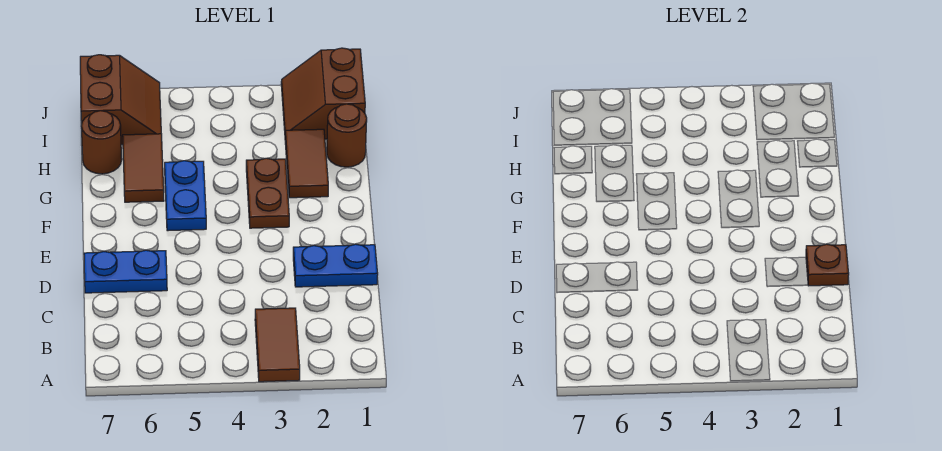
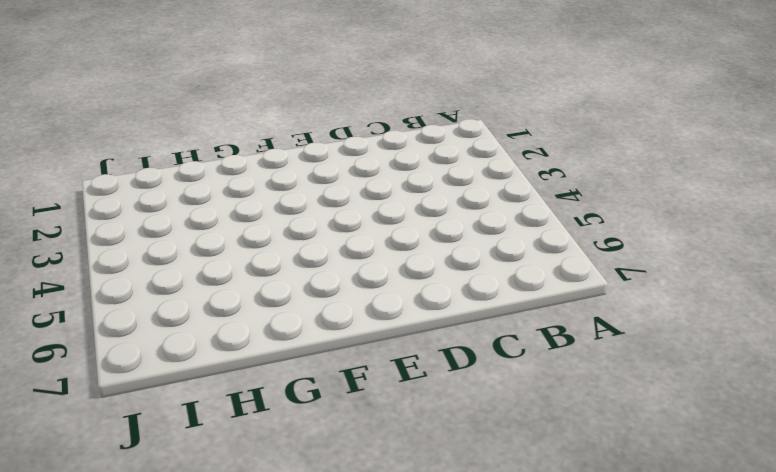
none -> brown tile A3:B3 level 1
none -> blue plate D1:D2 level 1
none -> blue plate D6:D7 level 1

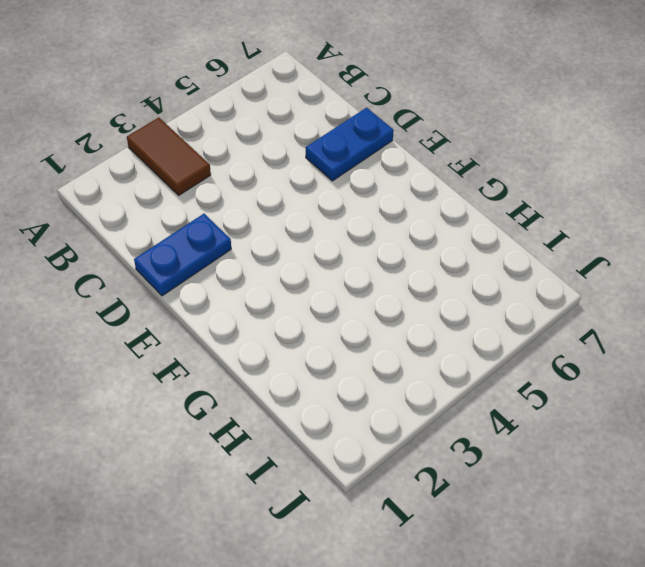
none -> brown plate F3:G3 level 1
none -> blue plate F5:G5 level 1
none -> brown tile G2:H2 level 1

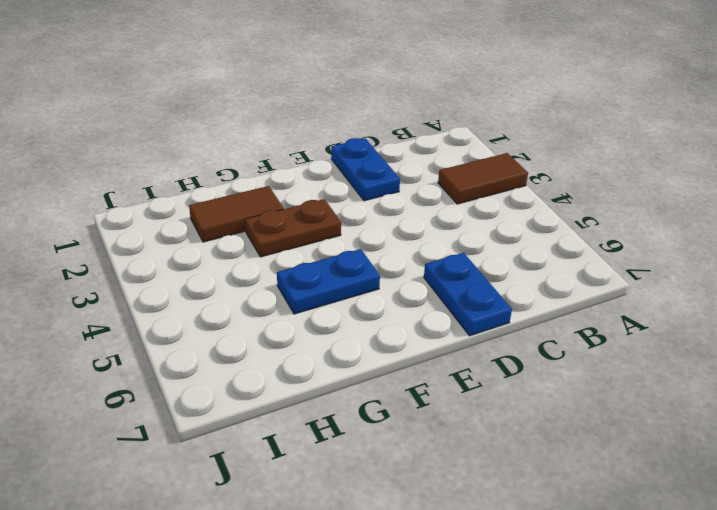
none -> brown tile G6:H6 level 1
none -> brown round brick H1 level 1
none -> brown round brick H7 level 1

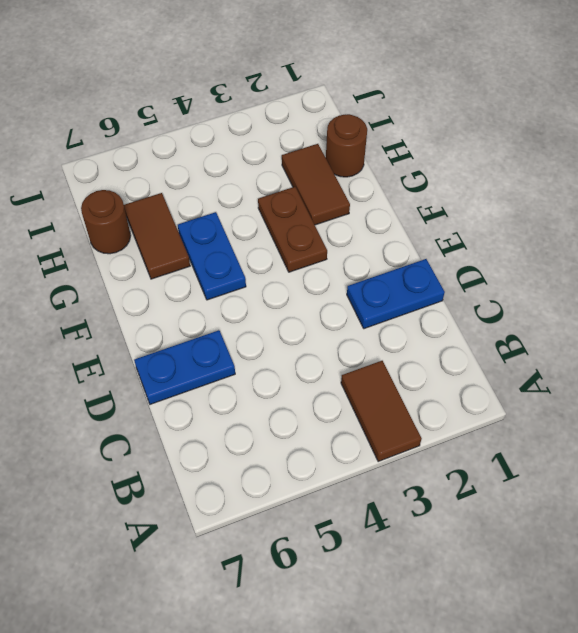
none -> brown slope I1:J2 level 1 top 1
none -> brown slope I6:J7 level 1 top 7
none -> brown plate D1 level 2

